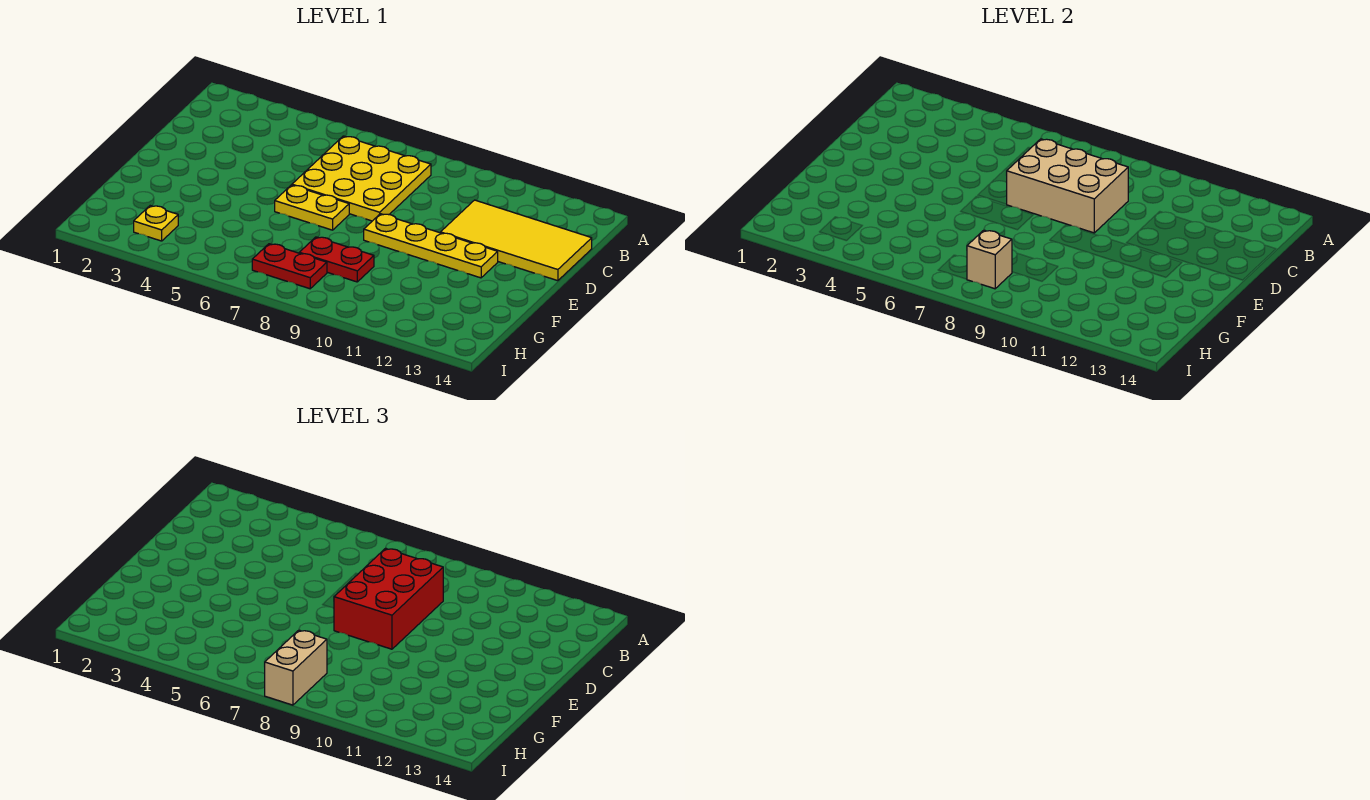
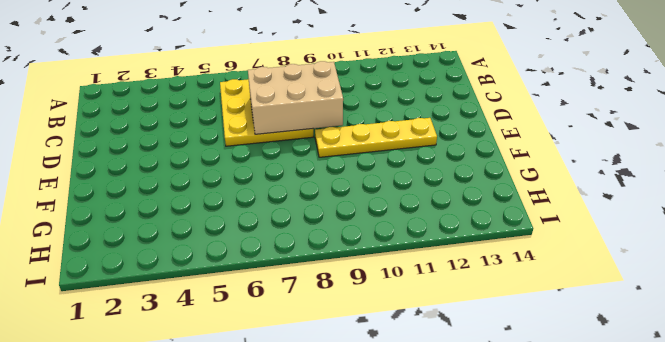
none -> yellow tile C11:D14 level 1
none -> yellow plate E6:E7 level 1

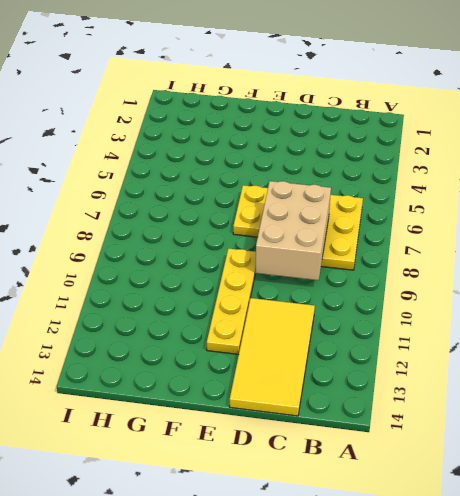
none -> red plate G8:G9 level 1
none -> yellow plate H3 level 1

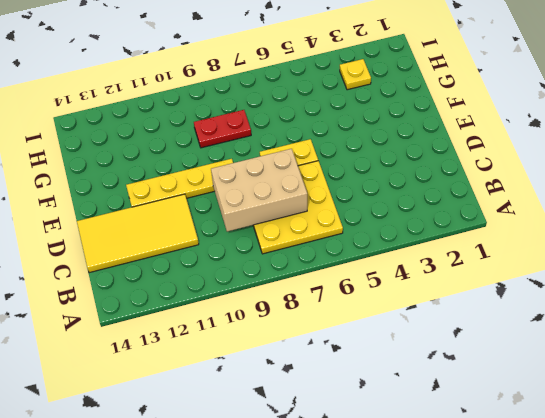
none -> red plate H7:H8 level 1
none -> tan brick H8 level 2

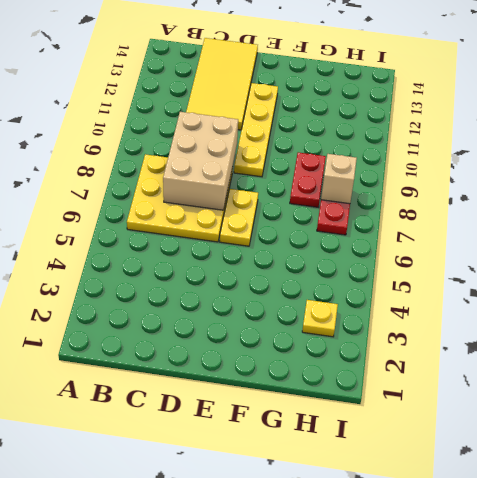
none -> red brick C8:E9 level 3
none -> tan brick H8:I8 level 3

